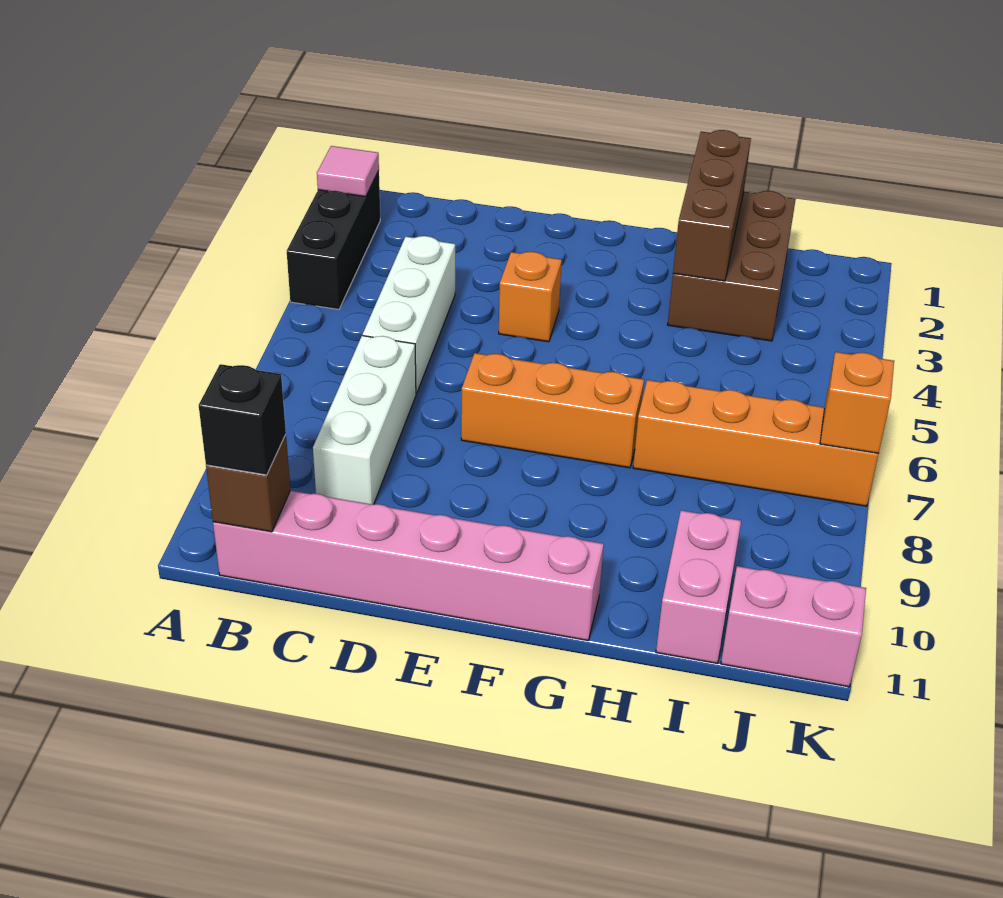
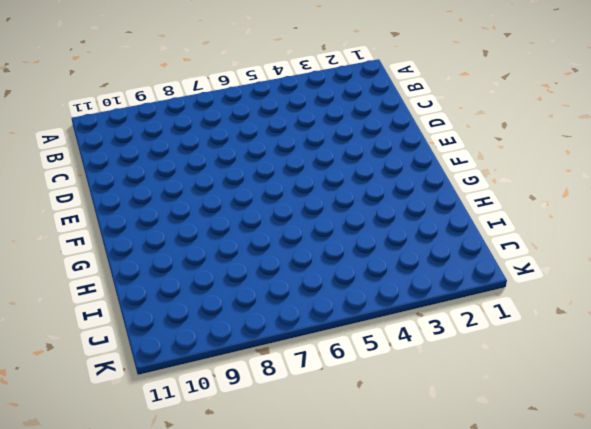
none -> black brick A2:A4 level 1
none -> pink brick B11:G11 level 1
none -> white brick C4:C6 level 1

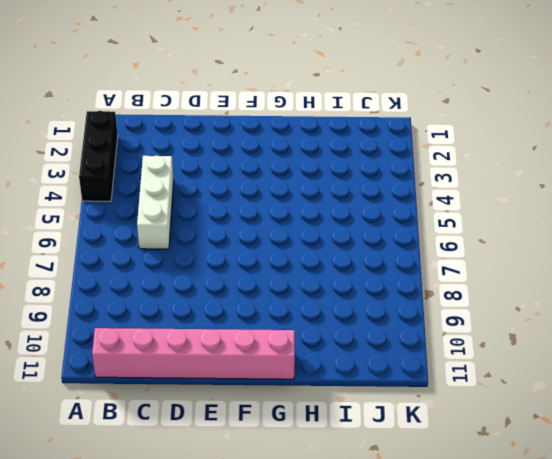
none -> white brick C7:C9 level 1
none -> orange brick E4 level 1
none -> orange brick E7:G7 level 1

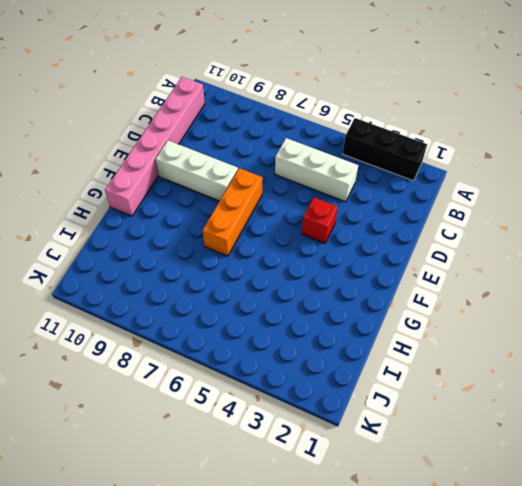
red brick E4 level 1 -> orange brick E4 level 1
white brick E8:E10 level 1 -> white brick C7:C9 level 1
none -> brown brick H1:I3 level 1
none -> orange brick H7:K7 level 1
none -> pink brick I10:I11 level 1

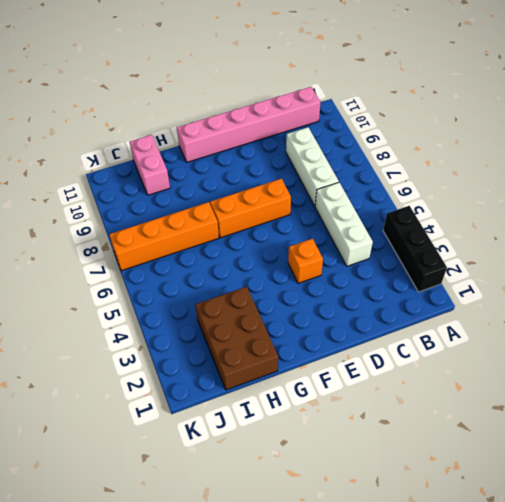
none -> pink brick J11:K11 level 1
none -> pink tile A2 level 2
none -> brown brick B11 level 2

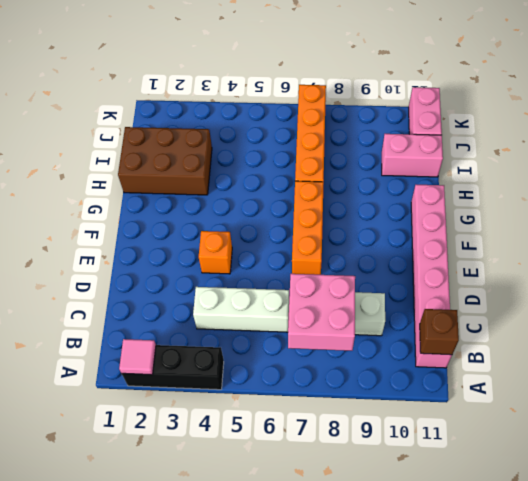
pink brick B7:C8 level 2 -> none
none -> brown brick H1:H3 level 2
none -> orange brick K7 level 2
none -> black brick B11 level 3

